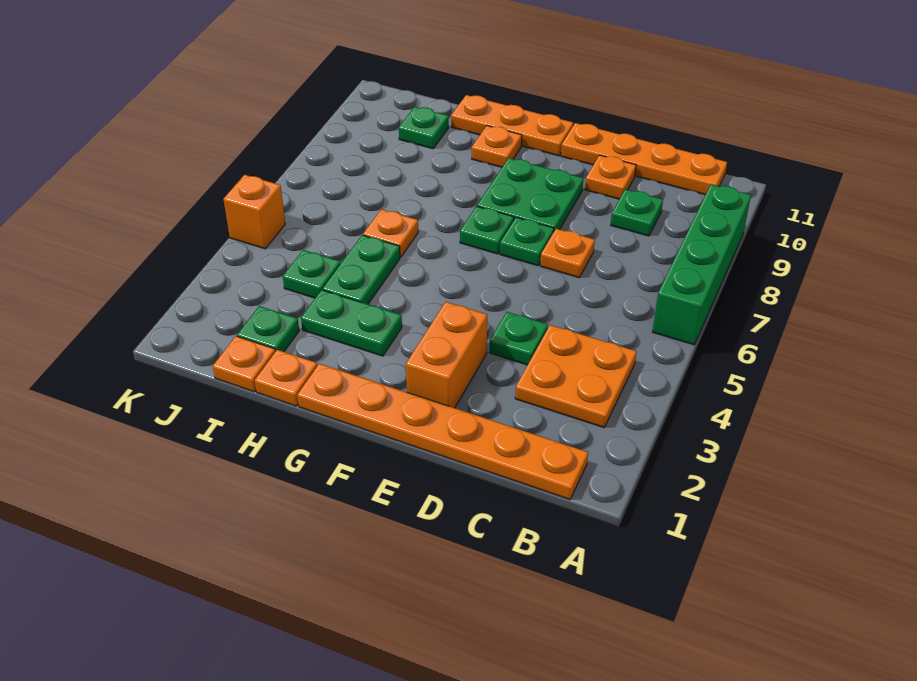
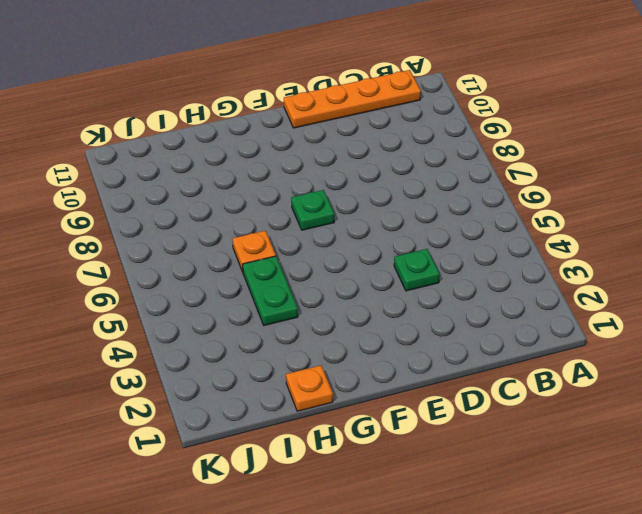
none -> green brick A6:A9 level 1
none -> orange plate B1:G1 level 1
none -> orange plate B3:C4 level 1

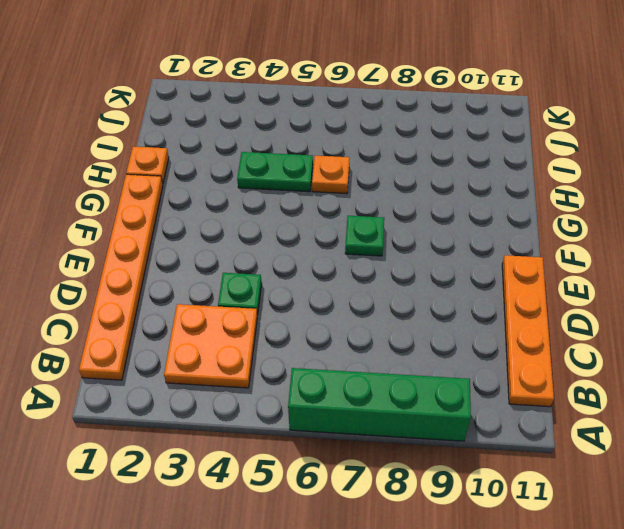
none -> green plate C9 level 1
none -> orange plate D7 level 1
none -> orange plate D10 level 1

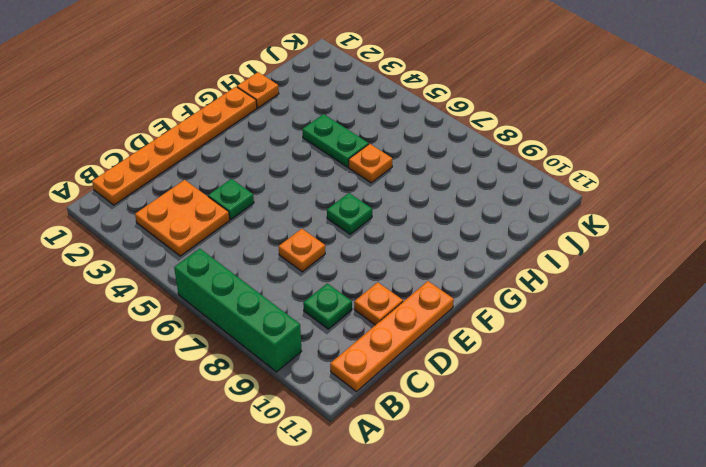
none -> orange brick E2:E3 level 1
none -> green plate E7 level 1
none -> green plate E8:F9 level 1

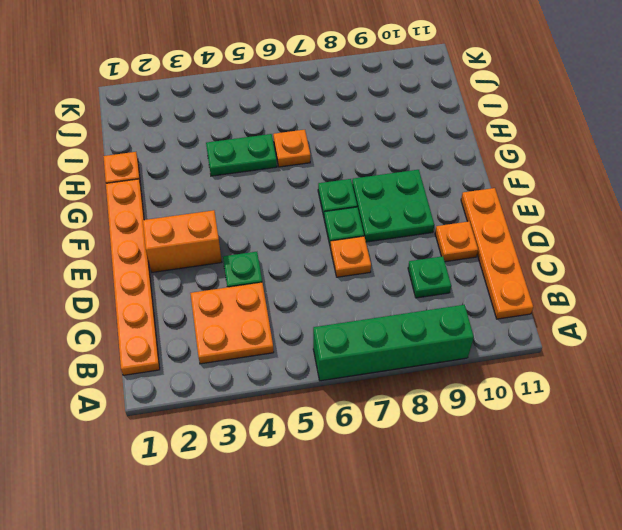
none -> orange plate F11:H11 level 1
none -> green plate G3:H3 level 1
none -> orange plate G10 level 1

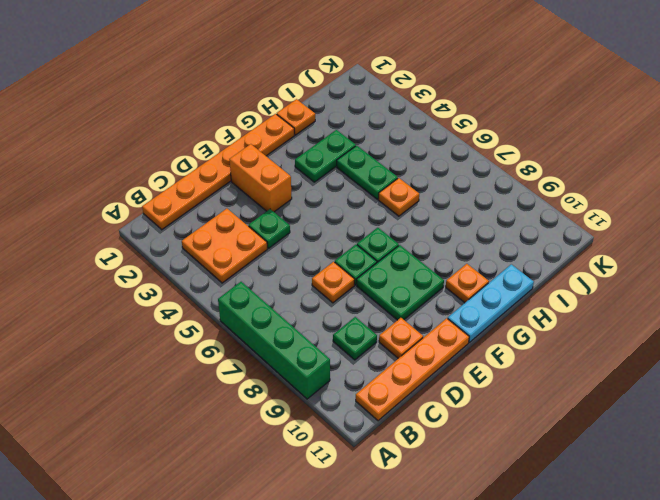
cyan plate F11:H11 level 1 -> orange plate F11:H11 level 1
none -> orange plate I1 level 1
none -> green plate I2 level 1
none -> green plate I4 level 1

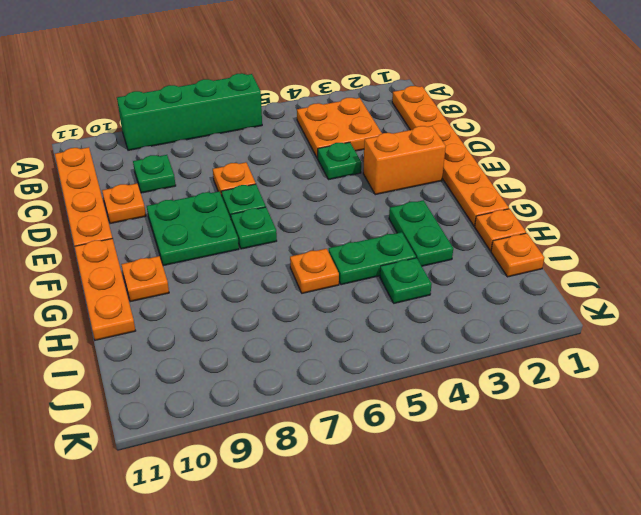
none -> green plate I2 level 1
none -> green plate I10 level 1
none -> orange brick K5 level 1

